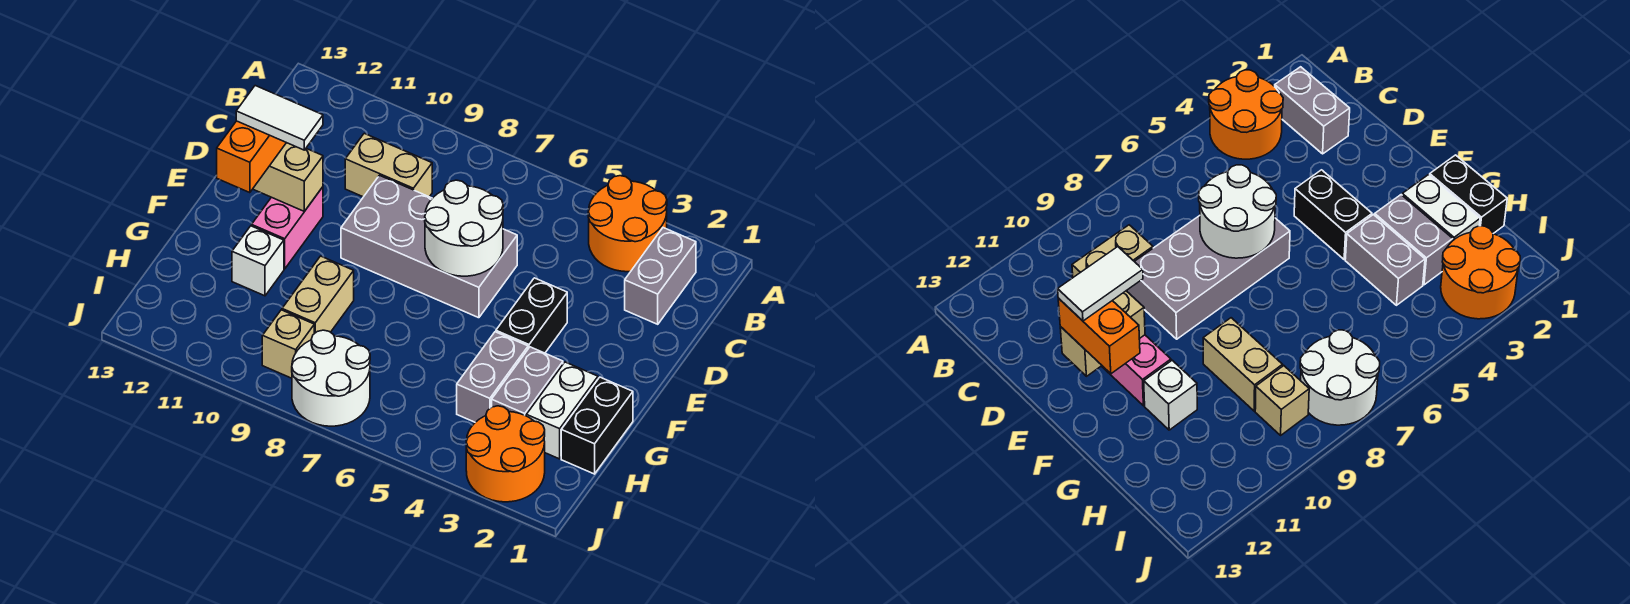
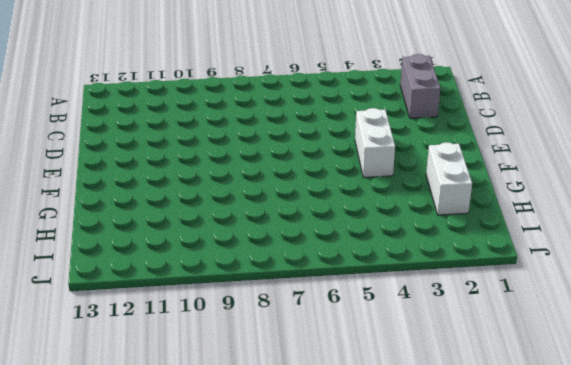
white brick E4:F4 level 1 -> black brick E4:F4 level 1
none -> orange round brick A3:B4 level 1
none -> tan brick C9:C10 level 1
none -> grey brick D6:E9 level 1

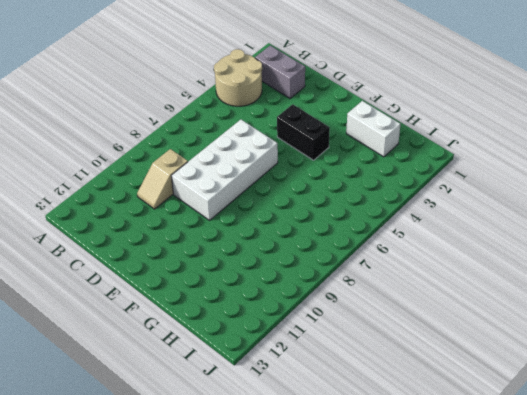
tan round brick A3:B4 level 1 -> orange round brick A3:B4 level 1
tan slope C9:C10 level 1 top 9 -> tan brick C9:C10 level 1
white brick D6:E9 level 1 -> grey brick D6:E9 level 1
none -> pink brick E11:F11 level 1
none -> black brick G1:H1 level 1
none -> grey brick G3:H3 level 1

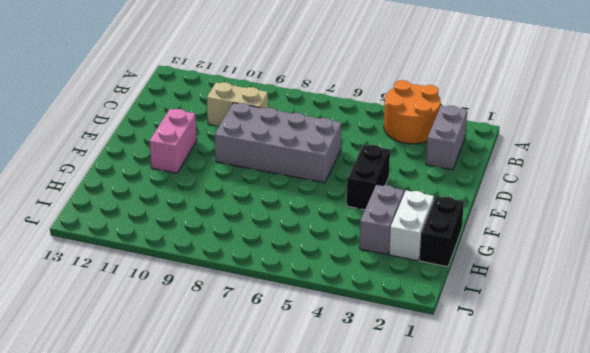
none -> grey brick G4:H4 level 1
none -> tan brick G9:H9 level 1
none -> white brick G11 level 1

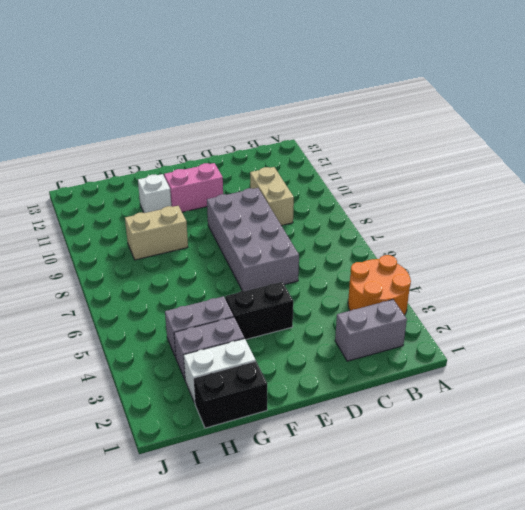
none -> orange round brick I2:J3 level 1
none -> white round brick I7:J8 level 1
none -> tan brick I9 level 1

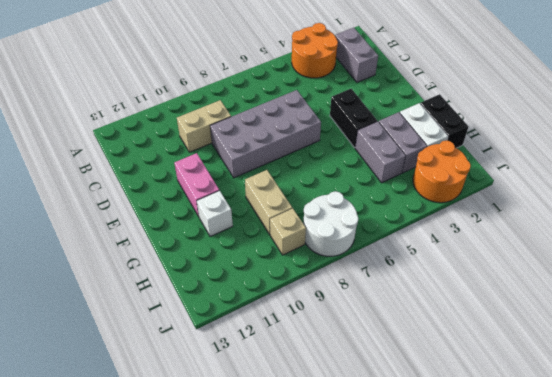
none -> white round brick D6:E7 level 2
none -> tan brick E11:E12 level 2
none -> orange brick E12:F12 level 3

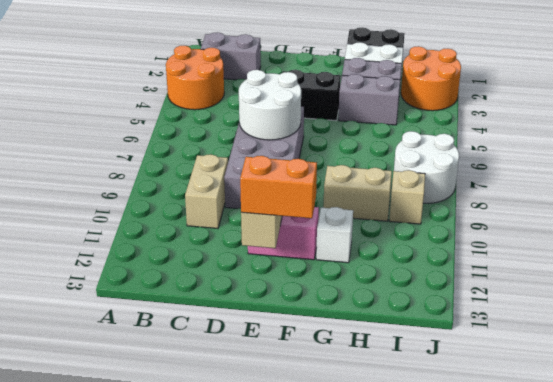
none -> white tile E11:E12 level 4

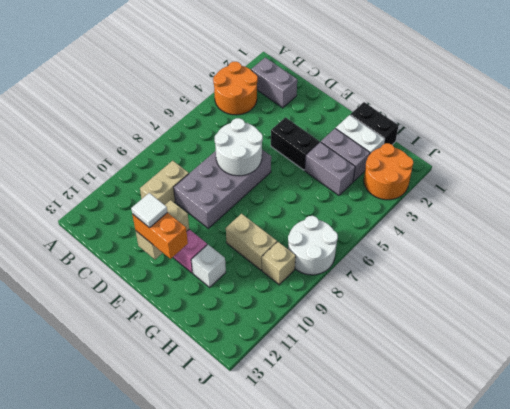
white tile E12 level 4 -> white tile E11:E12 level 4

